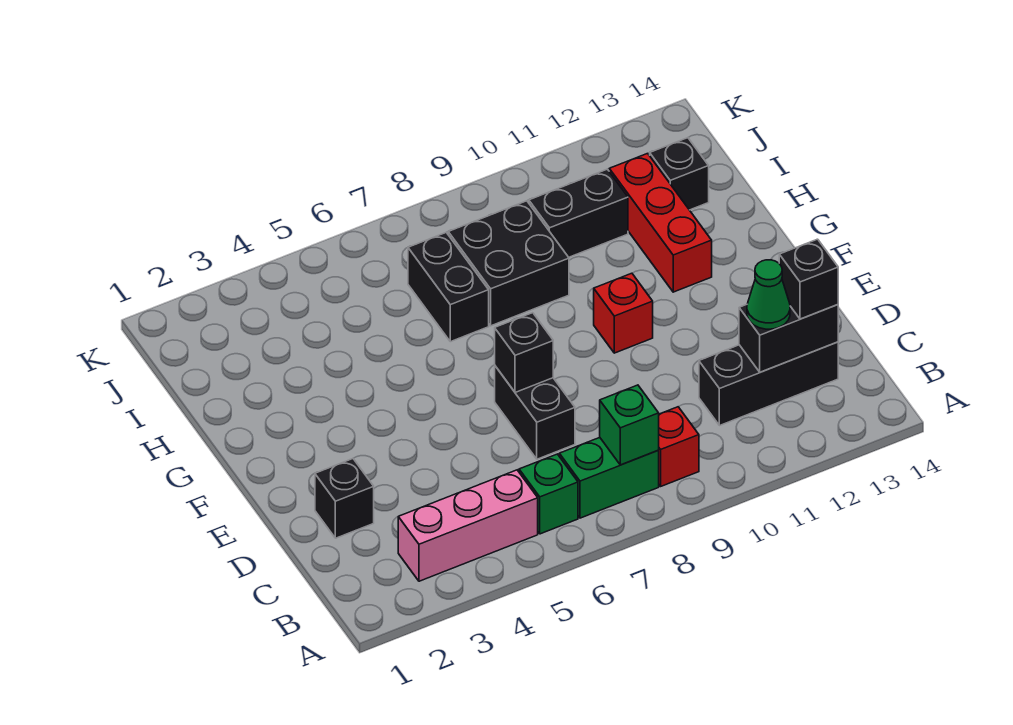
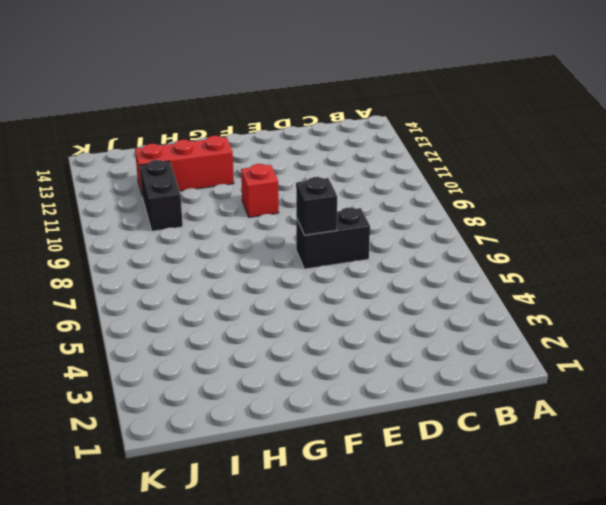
none -> pink brick B3:B5 level 1
none -> green brick B6 level 1
none -> green brick B7:B8 level 1

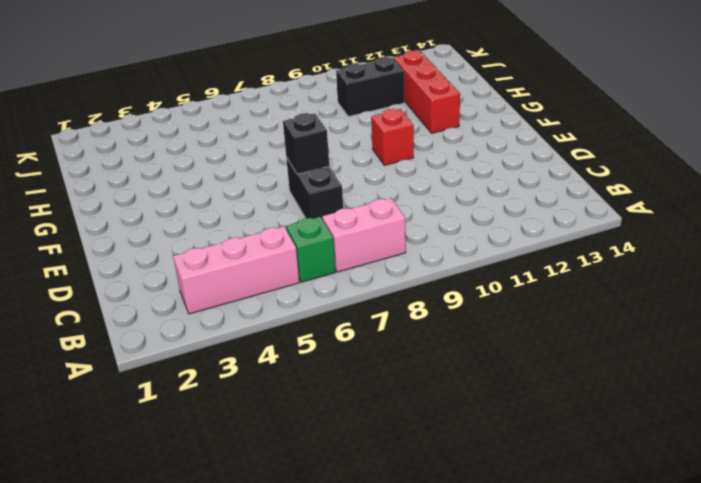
pink brick B7:B8 level 1 -> green brick B7:B8 level 1
none -> red brick B9 level 1
none -> black brick C11:C13 level 1
none -> black brick D2 level 1

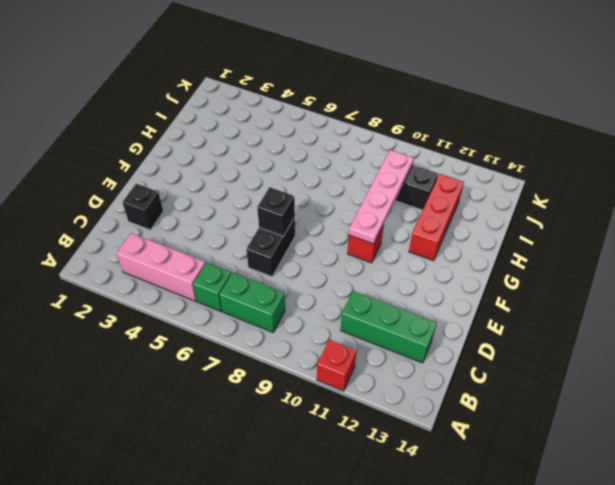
red brick A11 level 1 -> red brick B9 level 1
green brick C11:C13 level 1 -> black brick C11:C13 level 1
pink plate F10:I10 level 2 -> none
none -> black brick H7:I7 level 1
none -> black brick H8:I9 level 1
none -> black brick I13 level 1

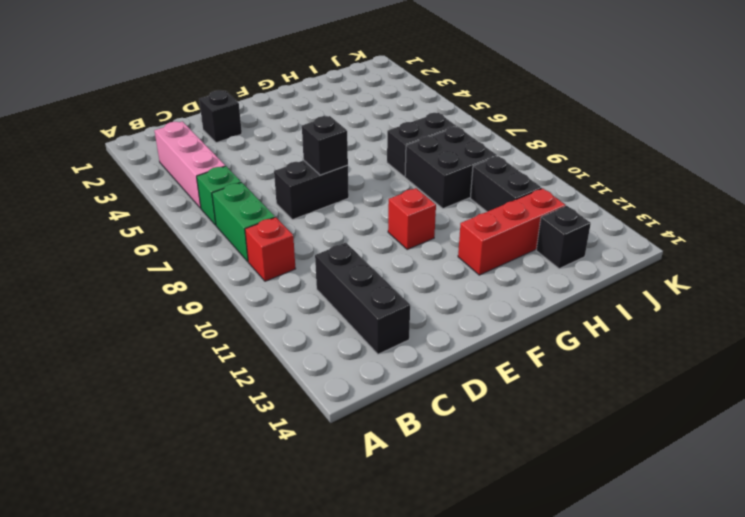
none -> green brick B8 level 2
none -> black brick C12:C13 level 2
none -> green cone C12 level 3

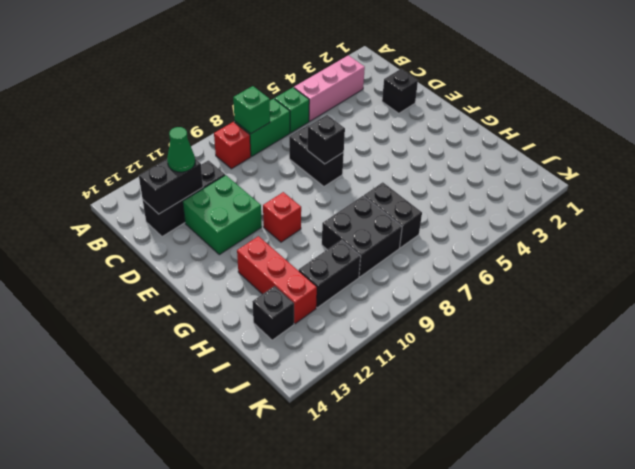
green brick D11:E12 level 1 -> none
none -> black brick C13 level 3

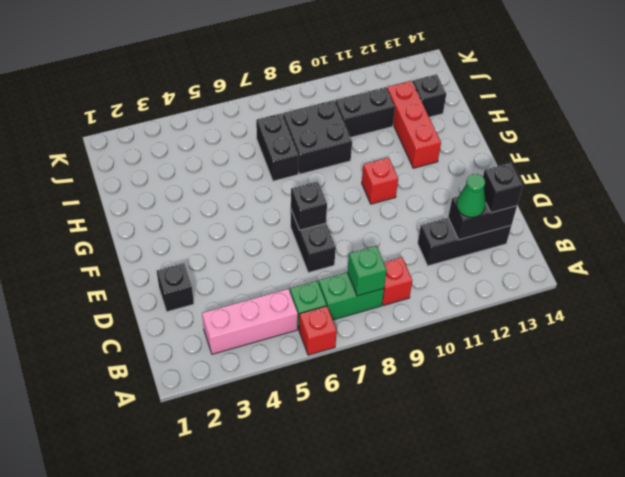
red brick A6 level 1 -> none

